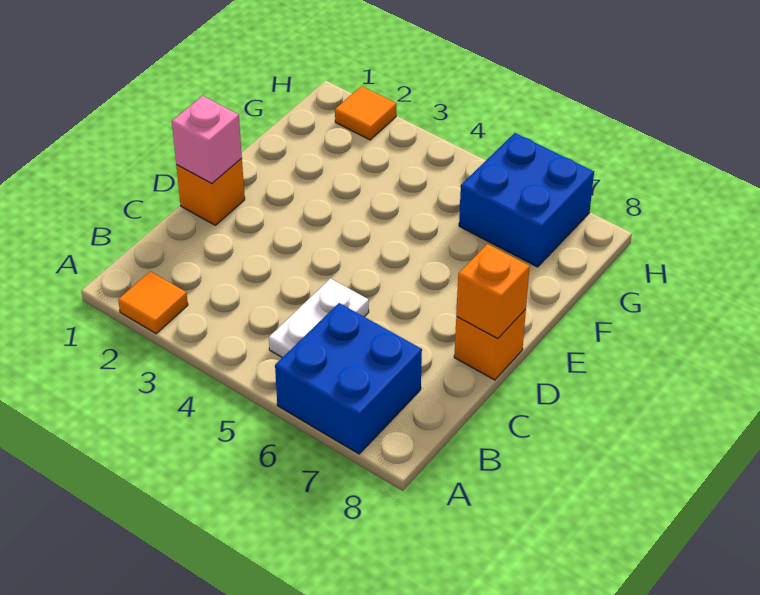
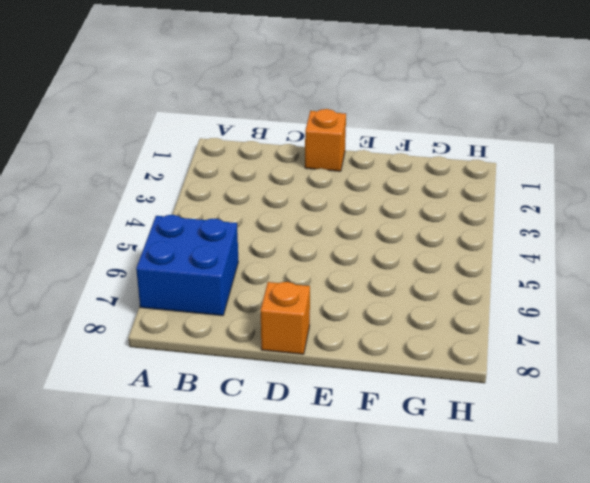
none -> orange tile A2 level 1
none -> white plate B5:C5 level 1

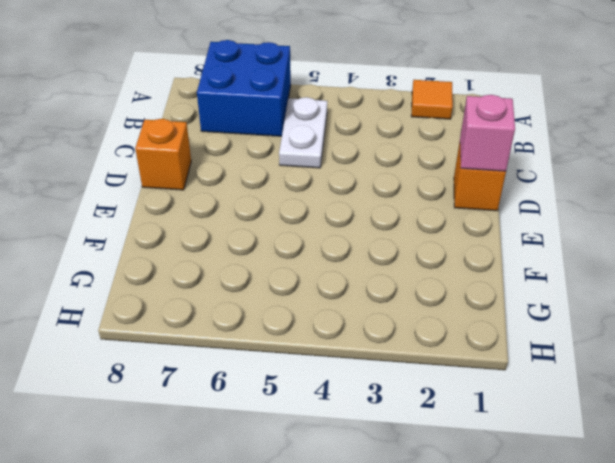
none -> blue brick G6:H7 level 1
none -> orange tile H2 level 1

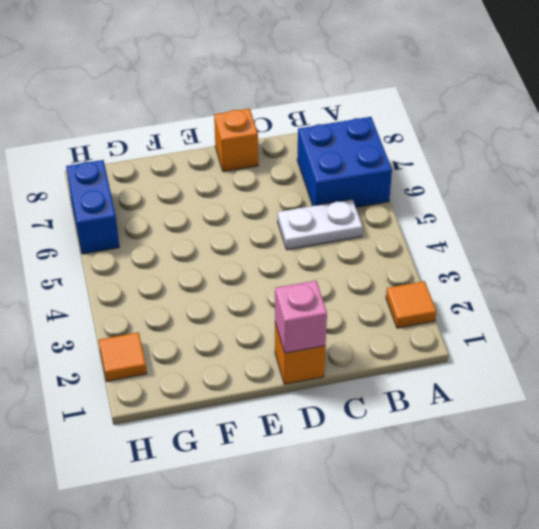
blue brick H6:H7 level 1 -> blue brick G6:H7 level 1
none -> orange brick D8 level 2

